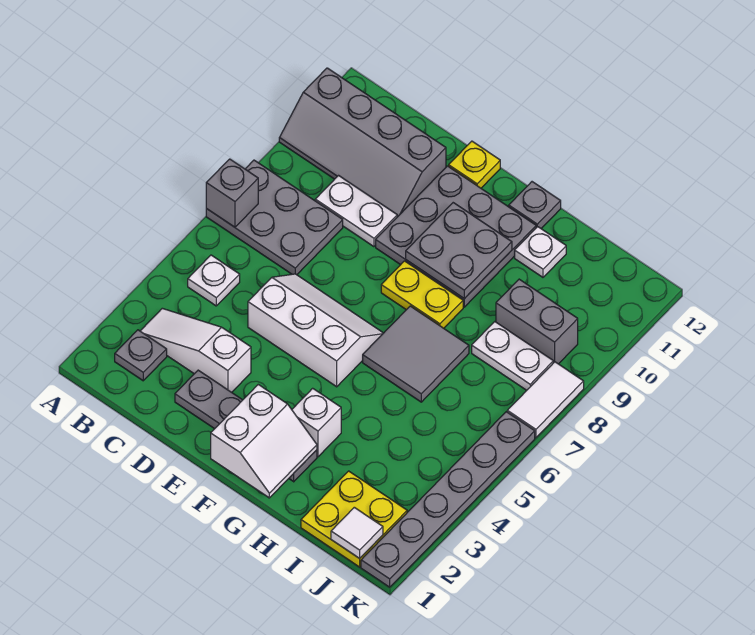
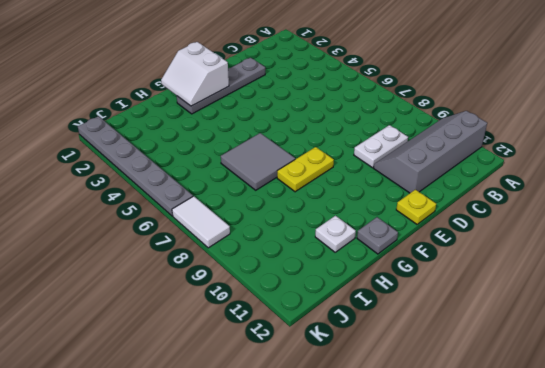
none -> grey plate A7:C8 level 1
none -> grey plate B2 level 1
none -> white slope B3:D3 level 1 top D

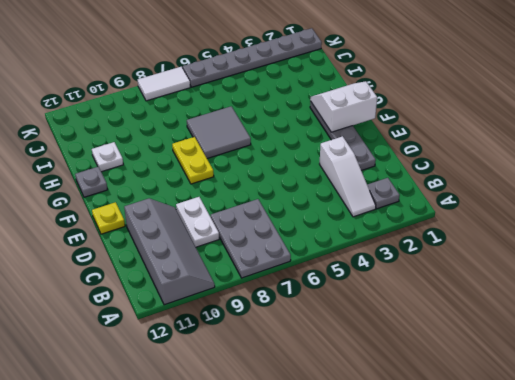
none -> white plate B5 level 1
none -> white slope D5:F6 level 1 top 5
none -> grey plate E9:G11 level 1

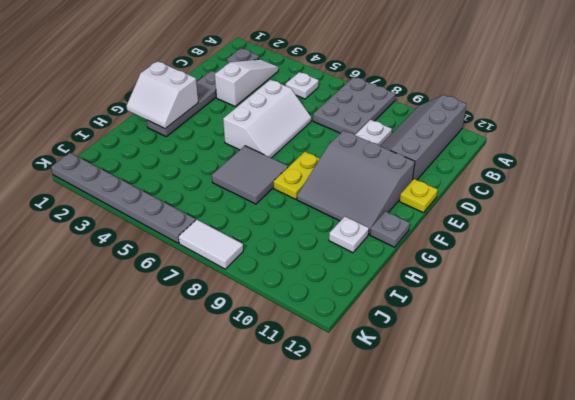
grey slope E9:G11 level 1 top E -> grey plate E9:G11 level 1
none -> white brick G3 level 1
none -> yellow plate I1:J2 level 1
none -> white plate I8:J8 level 1

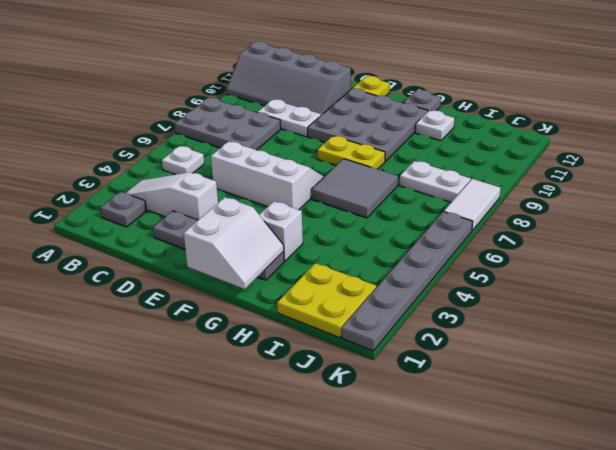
none -> grey brick I9:J9 level 1
none -> grey brick A7 level 2
none -> grey plate F9:G10 level 2

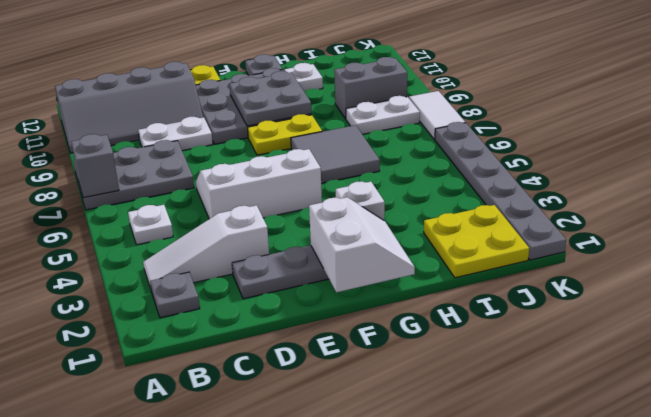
none -> white tile J1 level 2

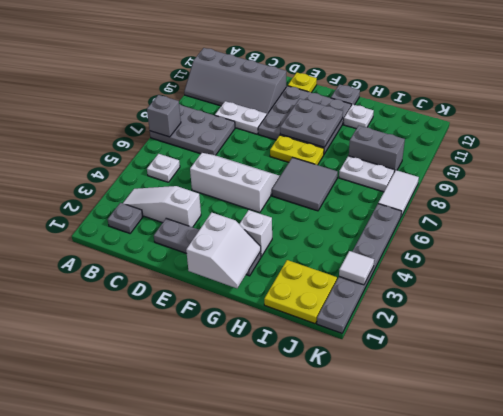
white tile K3 level 2 -> white tile J1 level 2

